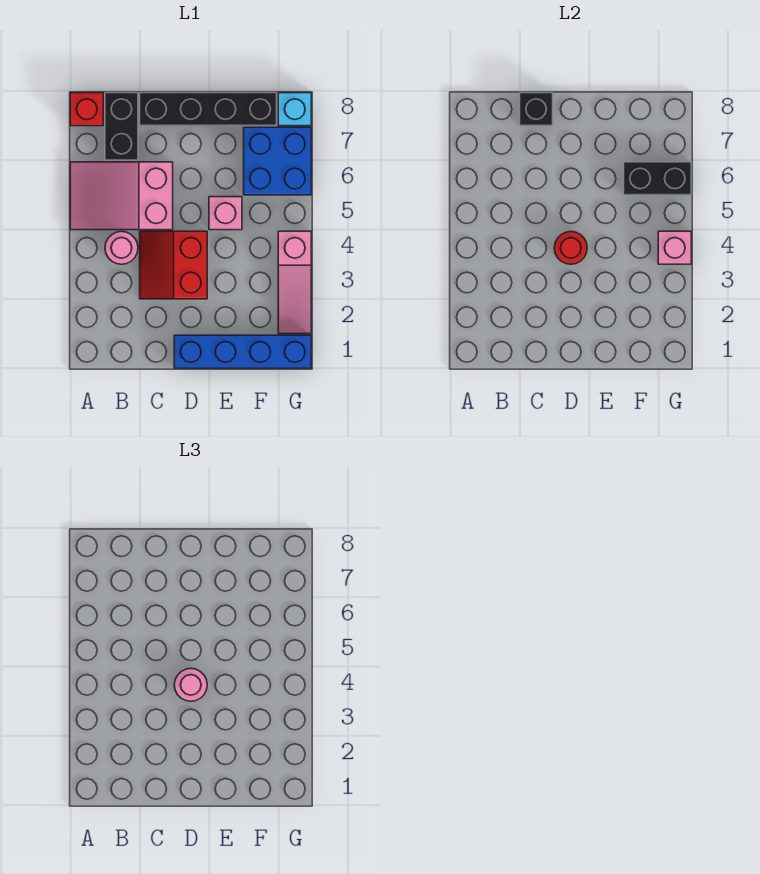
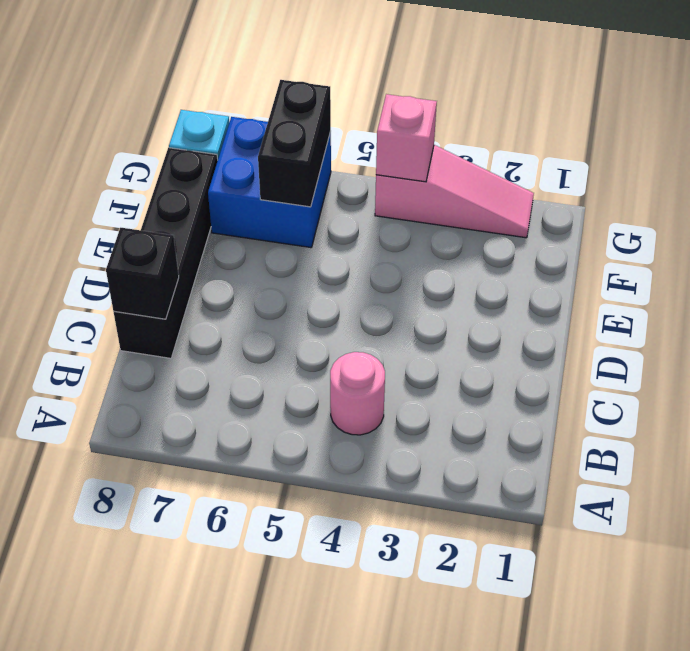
none -> pink slope A5:C6 level 1 top C
none -> red brick A8 level 1
none -> black brick B7:B8 level 1

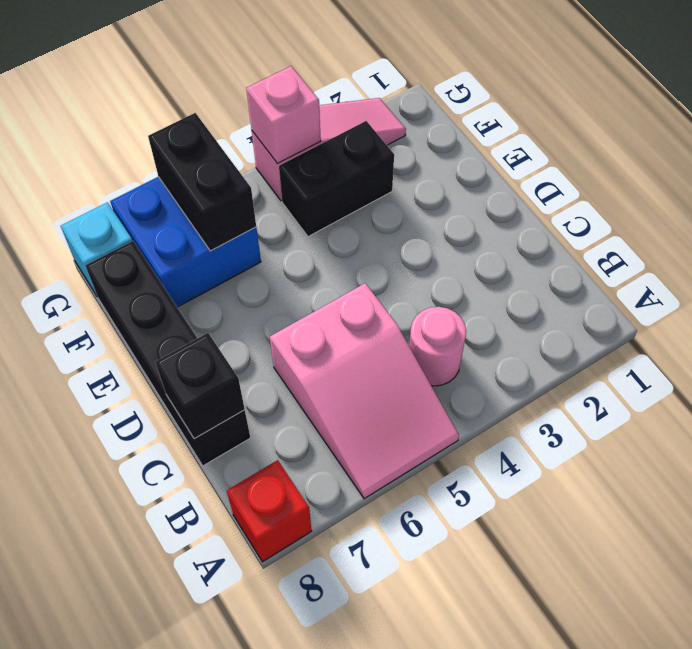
black brick F3:F4 level 1 -> black brick B7:B8 level 1
none -> red slope C3:D4 level 1 top D
none -> blue brick D1:G1 level 1
none -> pink brick E5 level 1

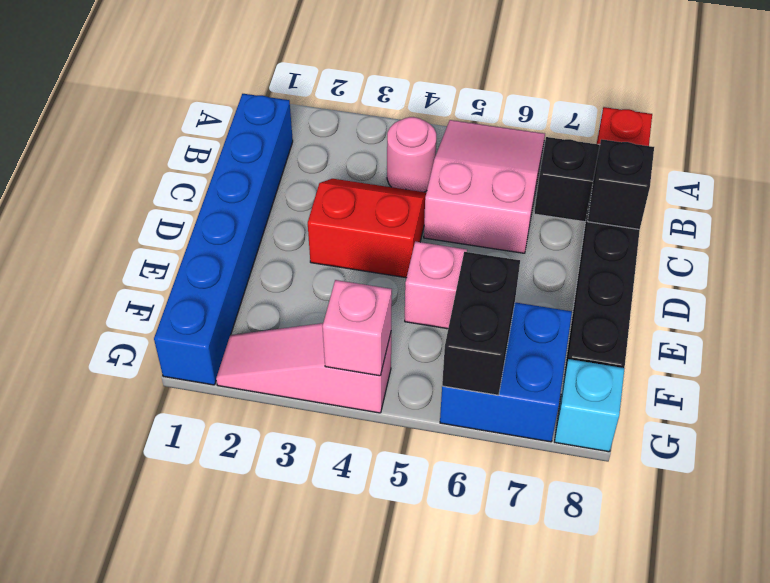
blue brick B1:G1 level 1 -> blue brick D1:G1 level 1
none -> red round brick D4 level 2
none -> pink round brick D4 level 3

